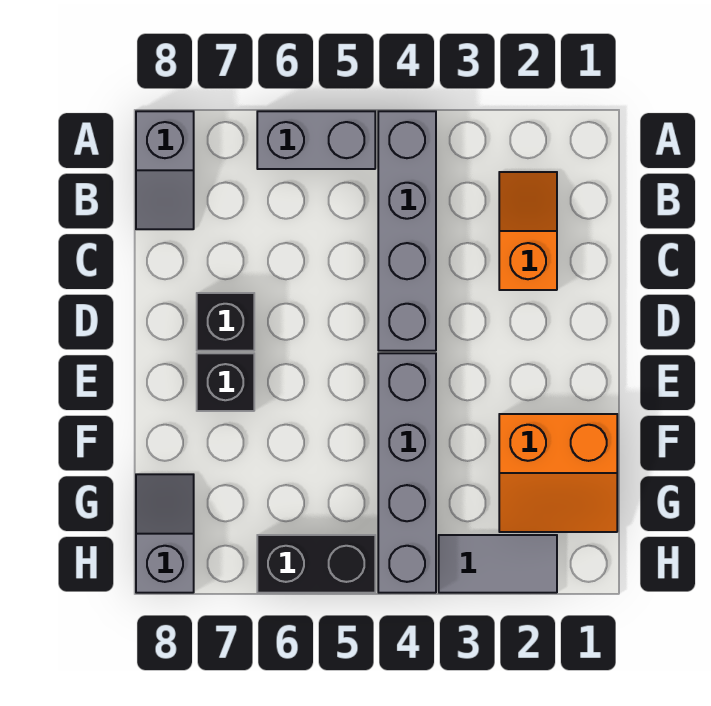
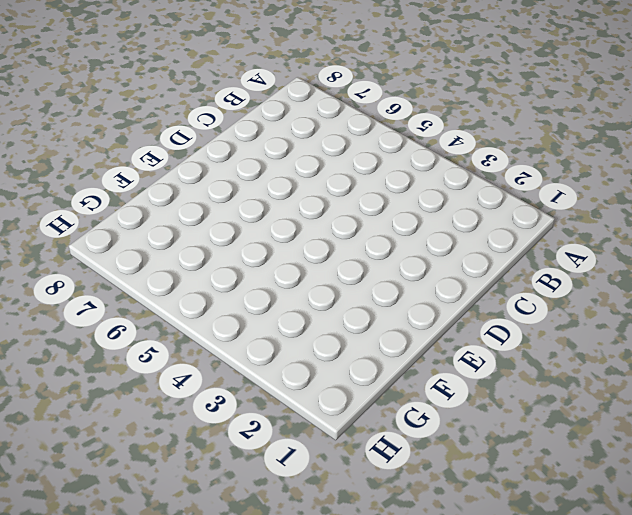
none -> grey brick A4:D4 level 1
none -> grey brick A5:A6 level 1

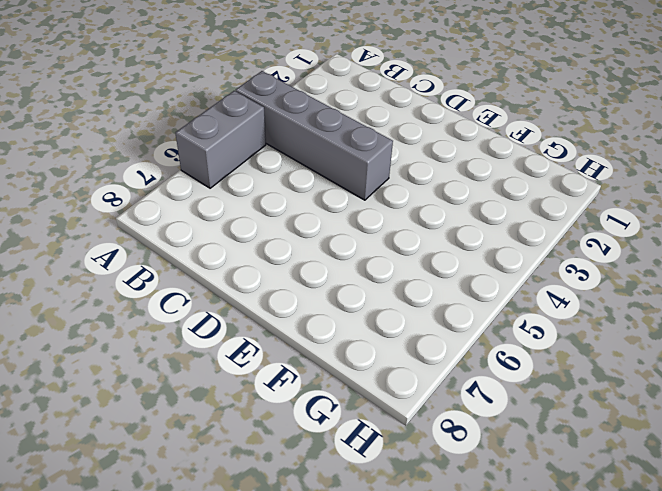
none -> grey slope A8:B8 level 1 top A
none -> orange slope B2:C2 level 1 top C

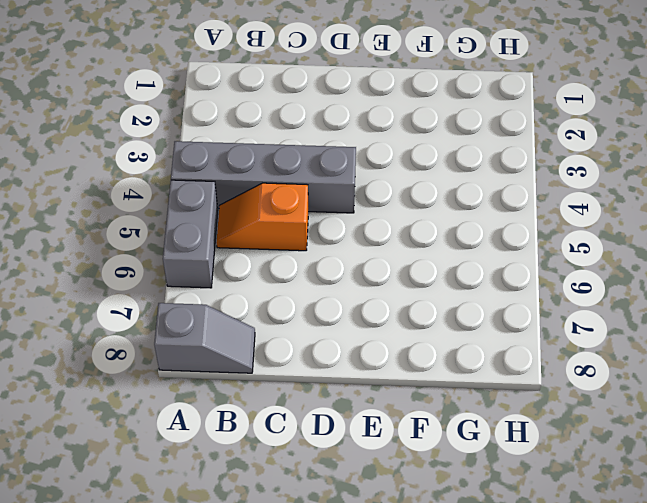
orange slope B5:C5 level 1 top C -> orange slope B2:C2 level 1 top C
none -> black brick D7 level 1
none -> grey brick E4:H4 level 1

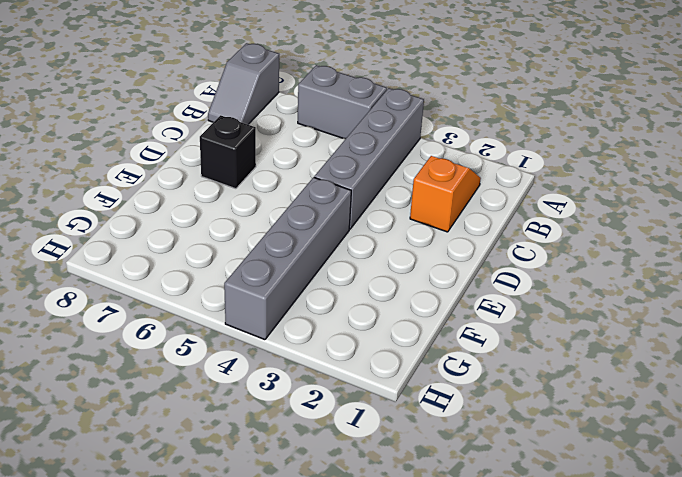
none -> black brick E7 level 1
none -> orange slope F1:G2 level 1 top F

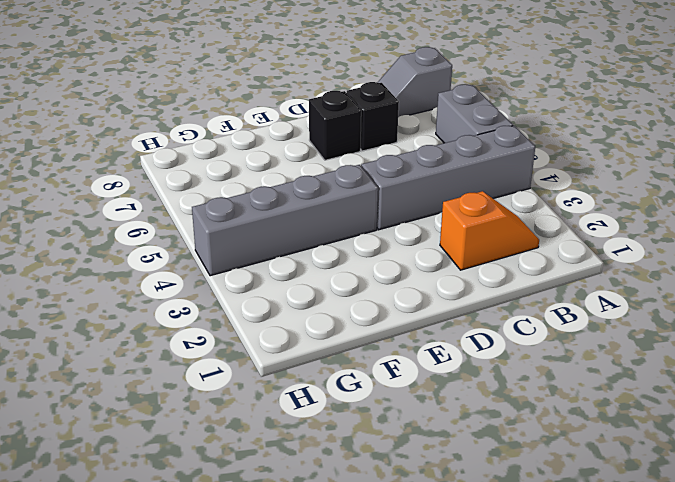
black brick C7 level 1 -> black brick E7 level 1
none -> orange slope F1:G2 level 1 top F
none -> grey slope G8:H8 level 1 top H

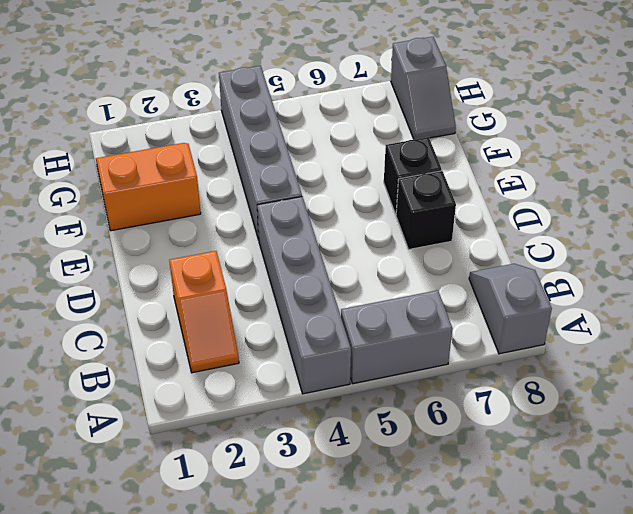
none -> grey tile H2:H3 level 1
none -> black brick H5:H6 level 1

